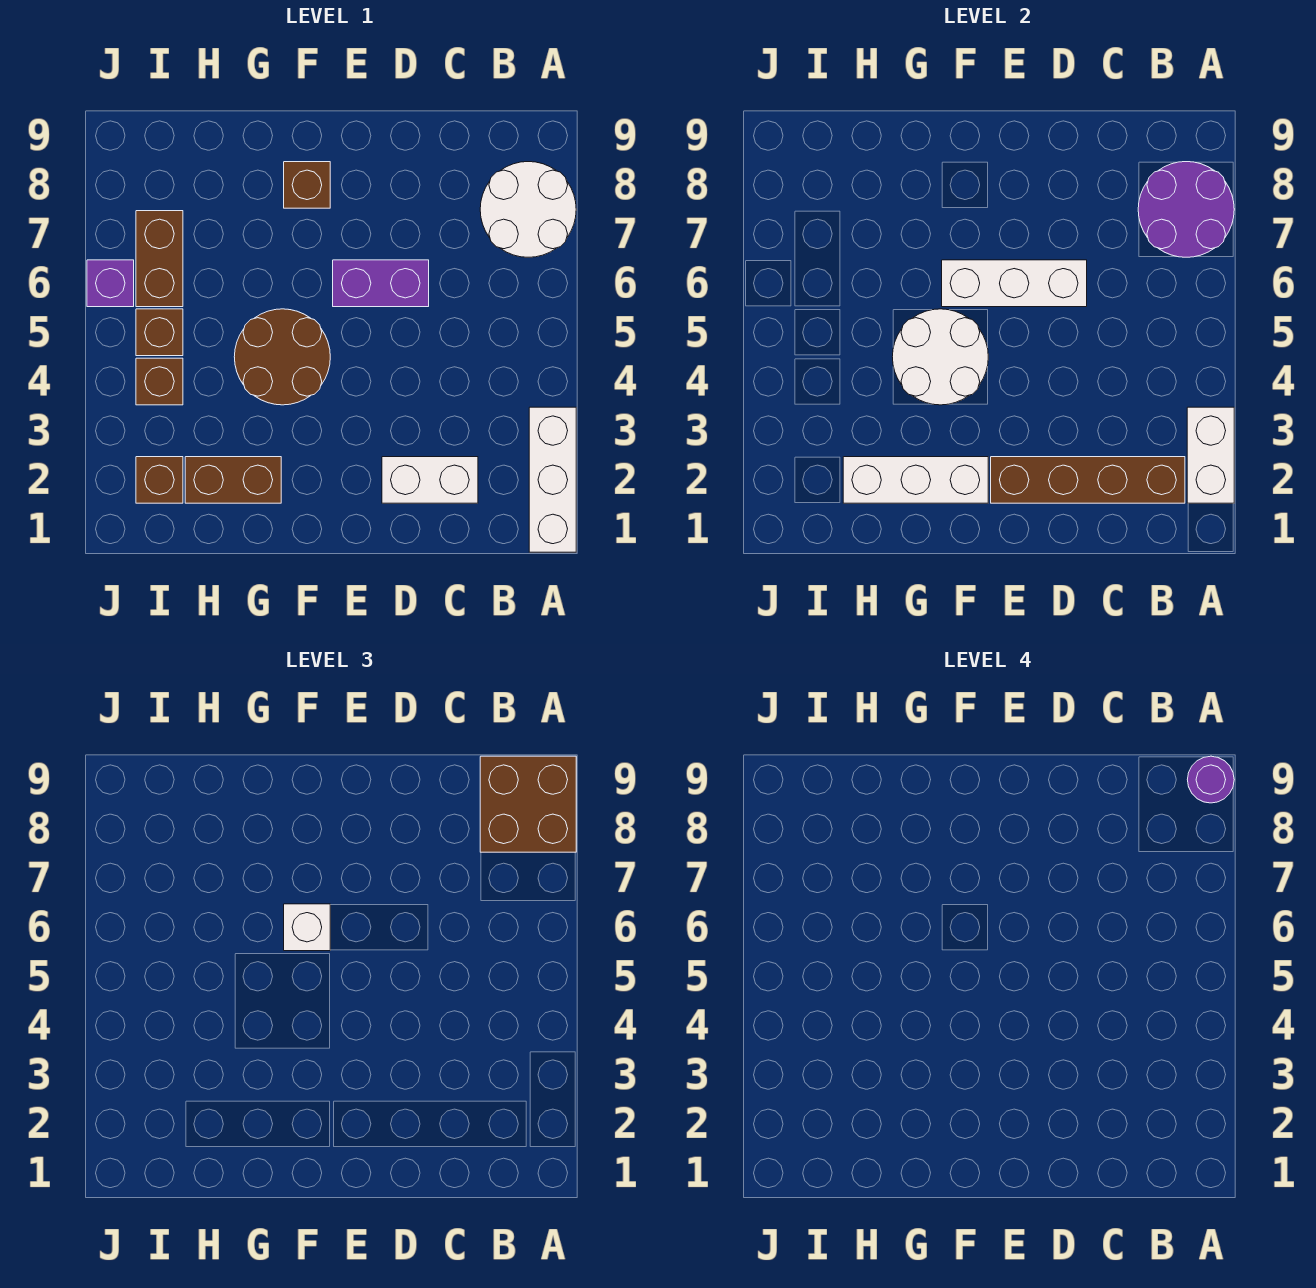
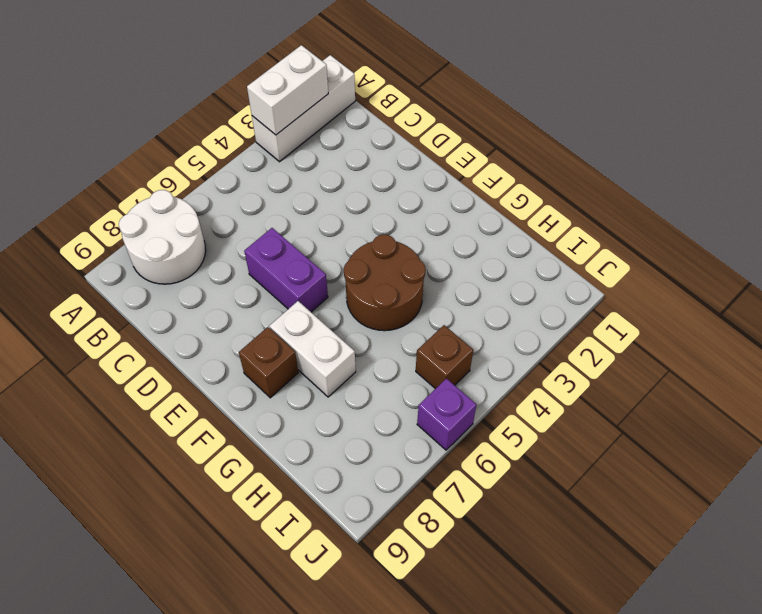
white brick F7:G7 level 1 -> white brick C2:D2 level 1
none -> brown brick G2:H2 level 1
none -> brown brick I2 level 1
none -> brown brick I4 level 1

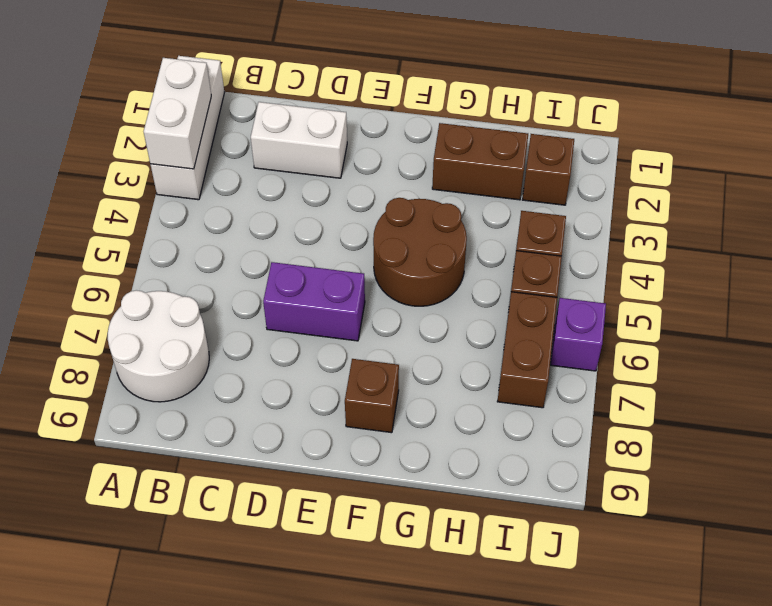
none -> purple round brick A7:B8 level 2
none -> brown brick B2:E2 level 2
none -> white brick D6:F6 level 2

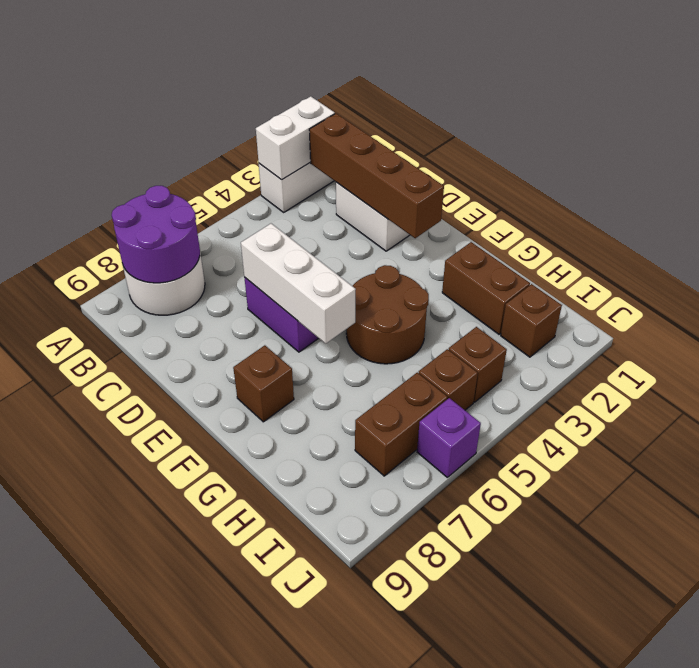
none -> white brick F2:H2 level 2
none -> white round brick F4:G5 level 2
none -> brown brick A8:B9 level 3

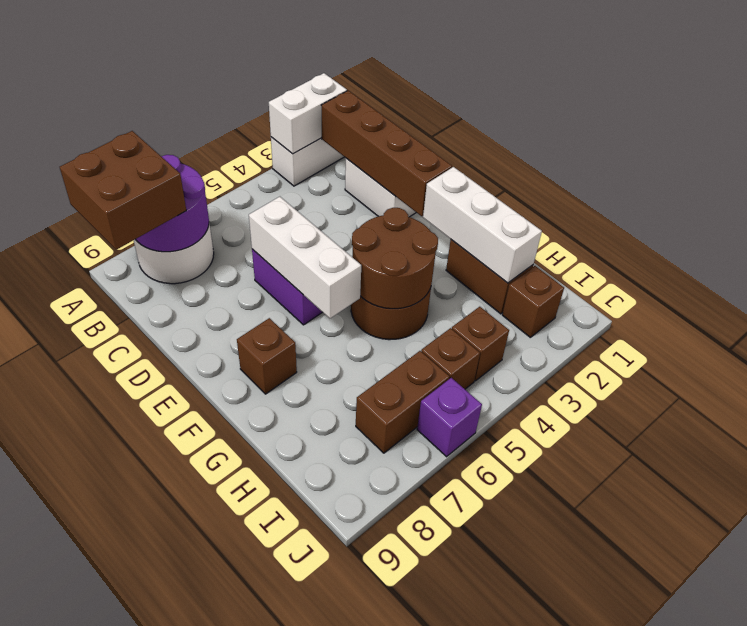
brown round brick F4:G5 level 2 -> white round brick F4:G5 level 2
none -> white brick F6 level 3
none -> purple round brick A9 level 4

